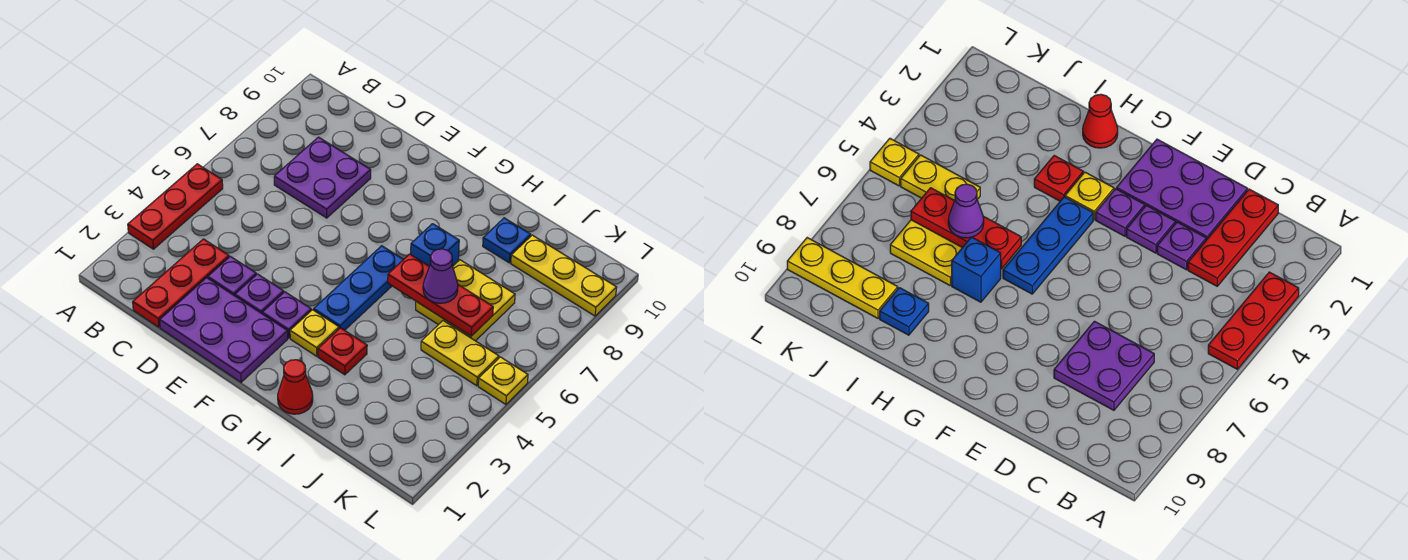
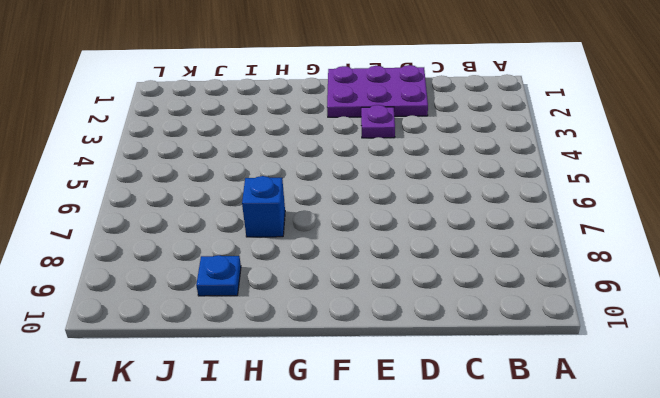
none -> red plate A3:A5 level 1
none -> red plate C1:C3 level 1
none -> purple plate C7:D8 level 1

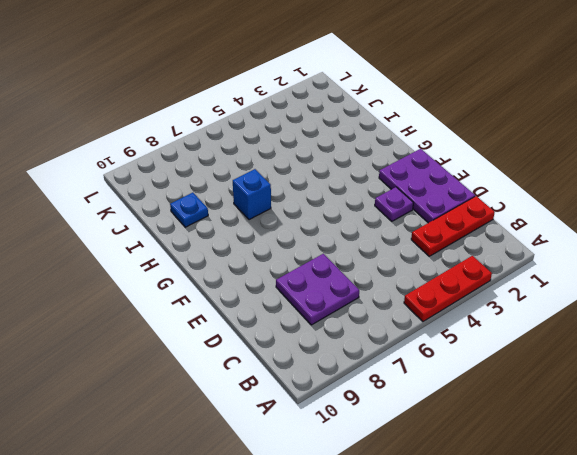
none -> purple plate D3 level 1
none -> purple plate F3 level 1
none -> yellow plate G3 level 1

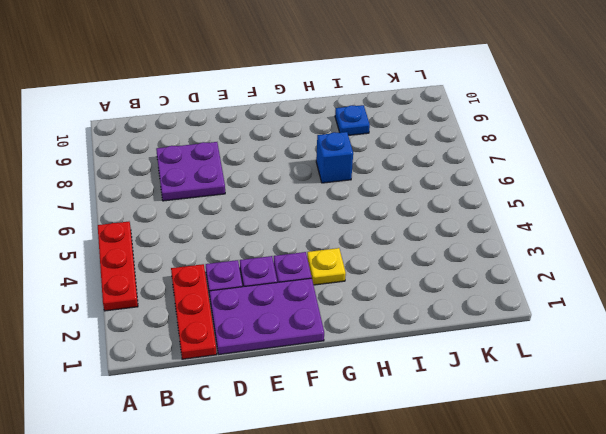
none -> blue plate G4:G6 level 1
none -> red cone H1 level 1
none -> red plate H3 level 1

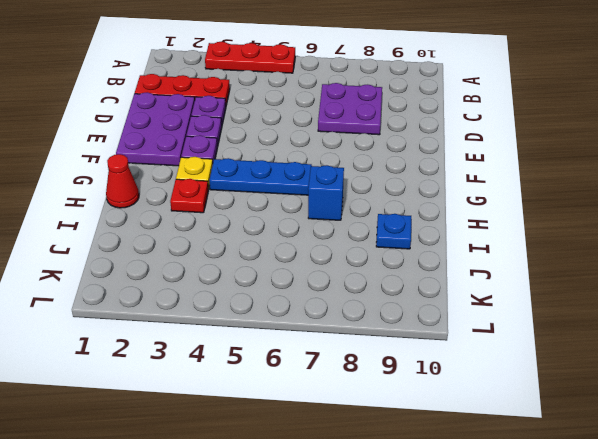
none -> yellow plate I6:J7 level 1
none -> yellow plate J5:K5 level 1
none -> yellow plate J9:L9 level 1

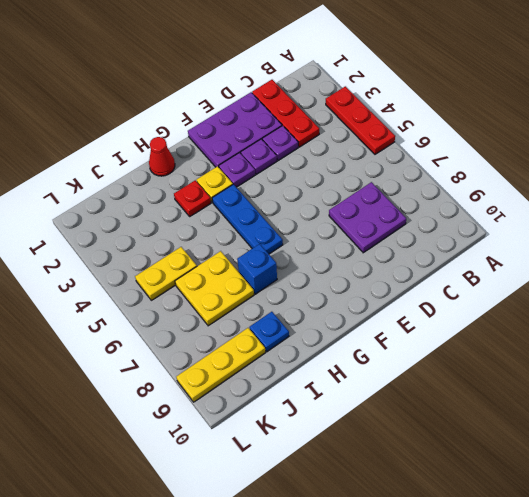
none -> yellow plate L5 level 1
none -> red plate H6:J6 level 2
none -> purple cone I6 level 3

